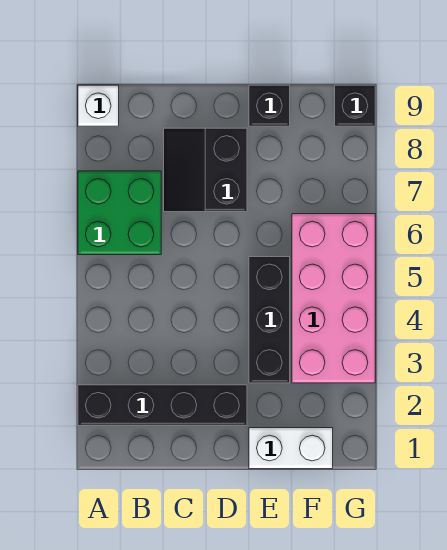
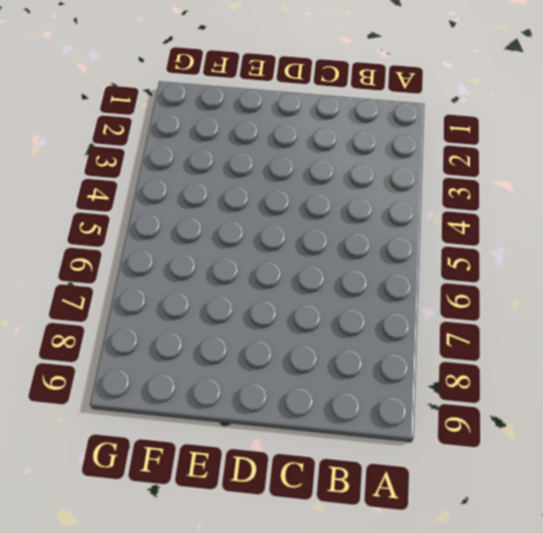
none -> black brick A2:D2 level 1
none -> green brick A6:B7 level 1

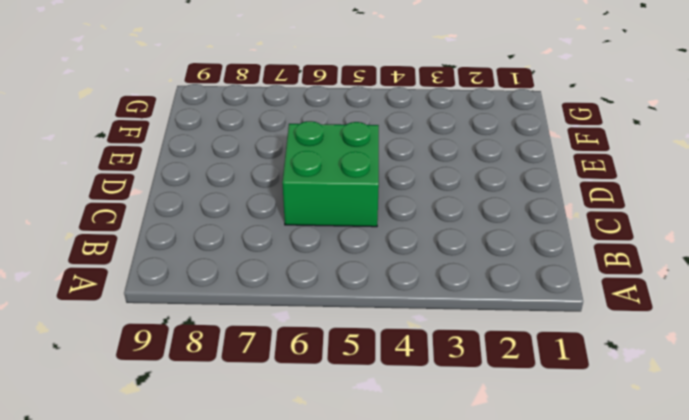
green brick C5:D6 level 1 -> green brick A6:B7 level 1
none -> black brick A2:D2 level 1
none -> white brick A9 level 1

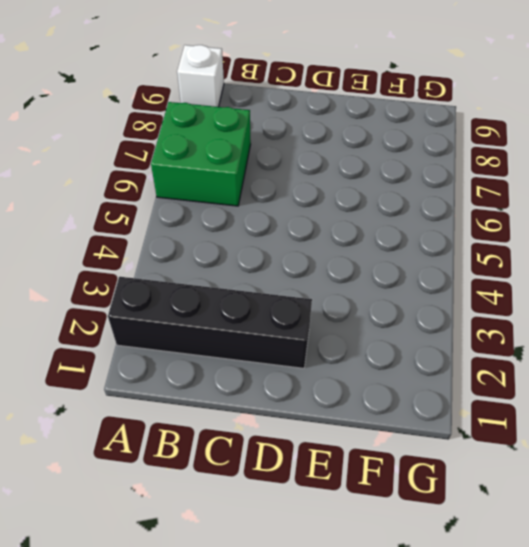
none -> black slope C7:D8 level 1 top D
none -> white brick E1:F1 level 1

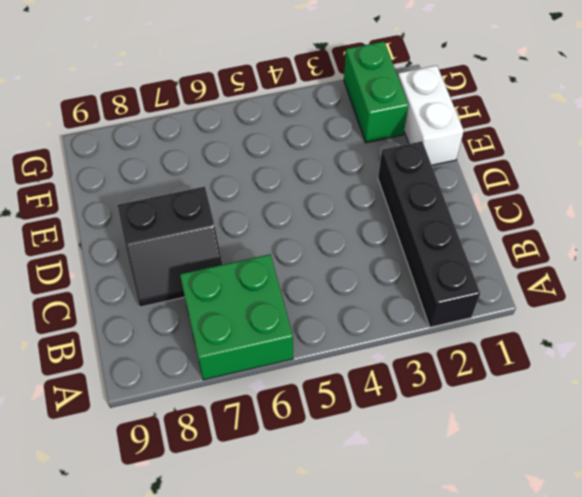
green brick F2:G2 level 1 -> none
none -> white brick A9 level 1
none -> black brick E3:E5 level 1

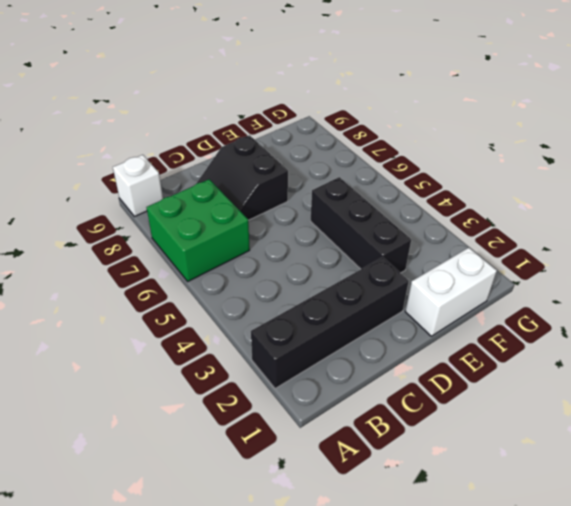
none -> black brick E9 level 1
none -> pink brick F3:G6 level 1

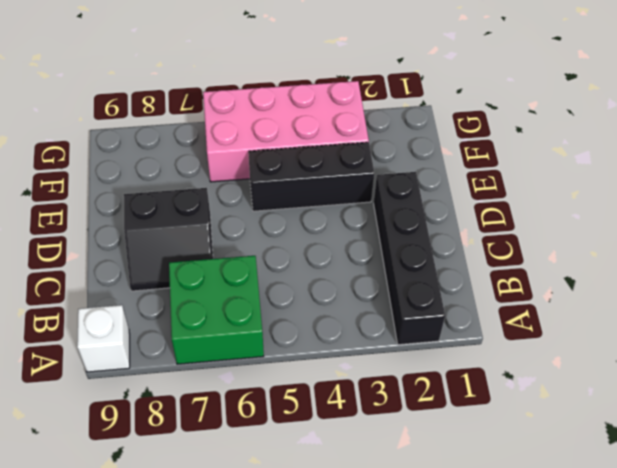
none -> white brick E1:F1 level 1
none -> black brick E9 level 1

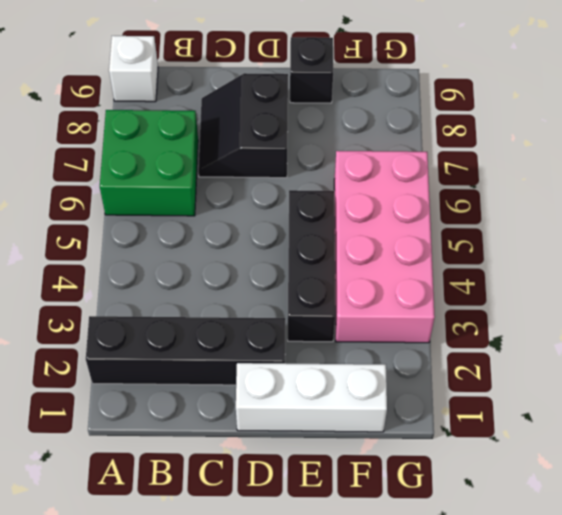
white brick D1:F1 level 1 -> white brick E1:F1 level 1
none -> black brick G9 level 1

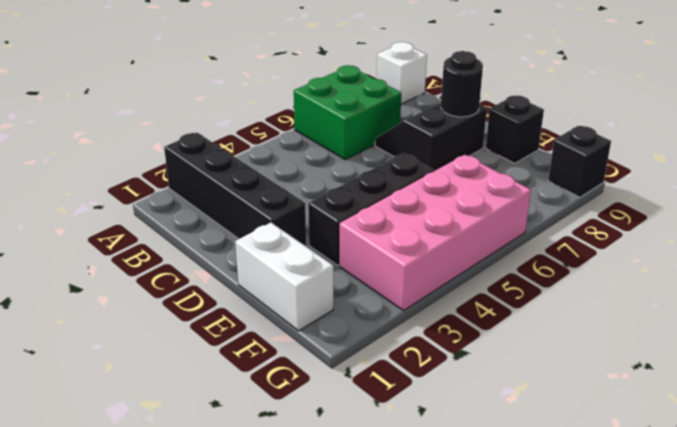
black round brick D8 level 2 -> none

